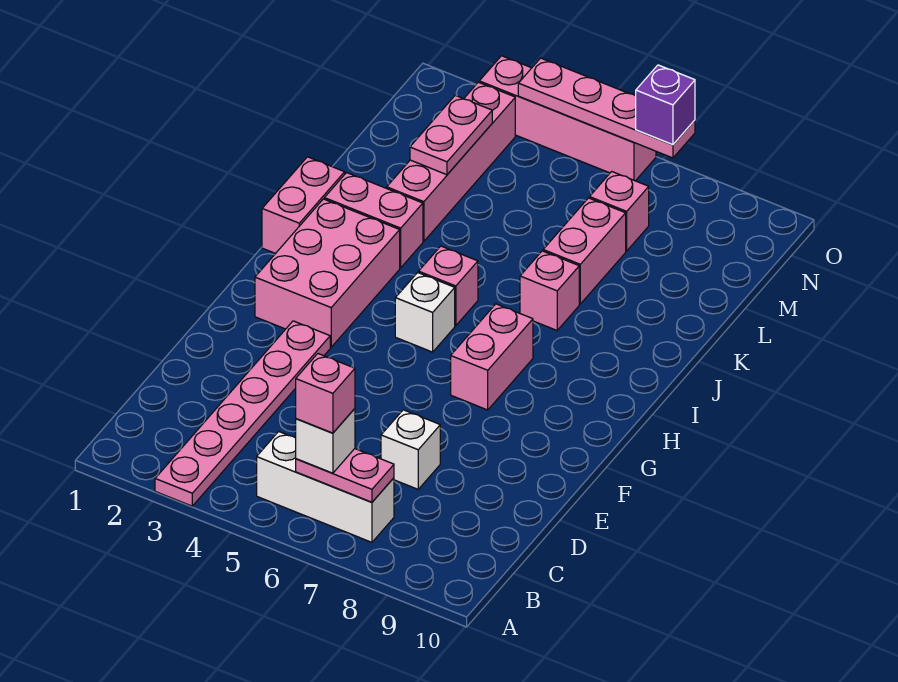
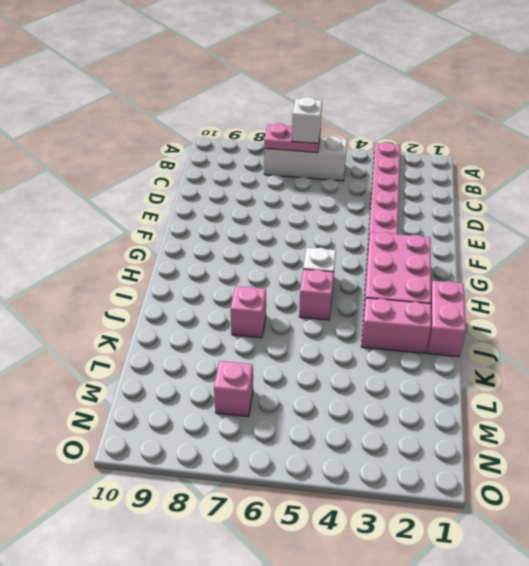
none -> white brick D7 level 1
none -> pink brick G7:H7 level 1
none -> pink brick K3:N3 level 1

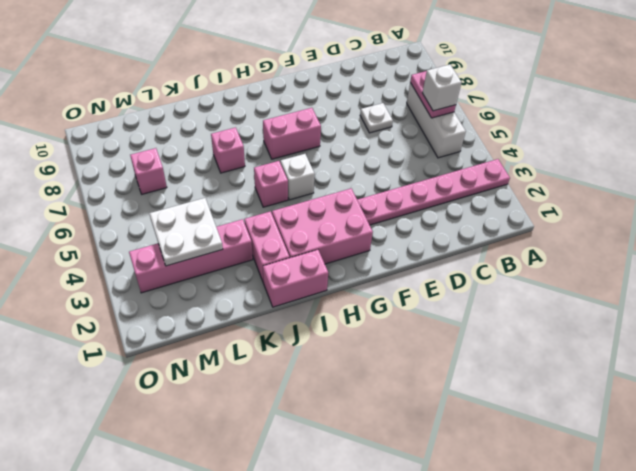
white plate D7 level 1 -> white brick D7 level 1
white plate L3:M4 level 2 -> pink plate L3:M3 level 2
none -> pink brick K7:L7 level 1
none -> pink brick O3:O6 level 1
none -> pink plate O4:O7 level 2

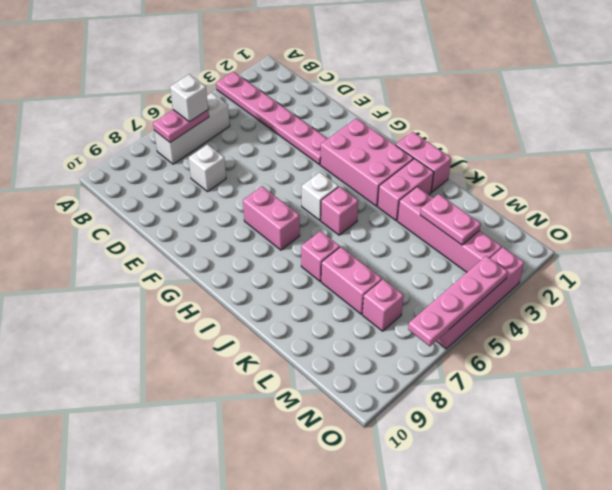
none -> purple brick O7 level 3
none -> pink brick B6 level 4

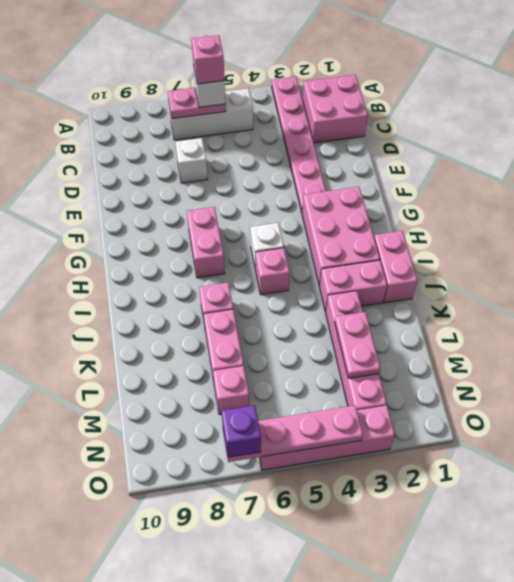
pink brick B1:C2 level 1 -> none

